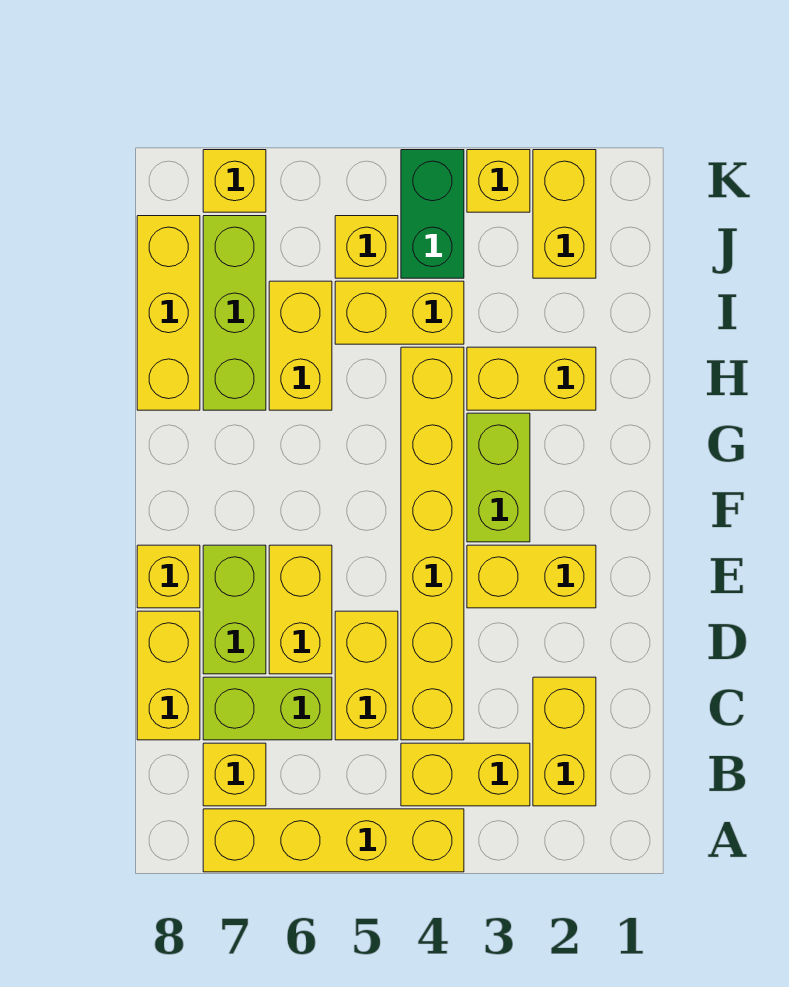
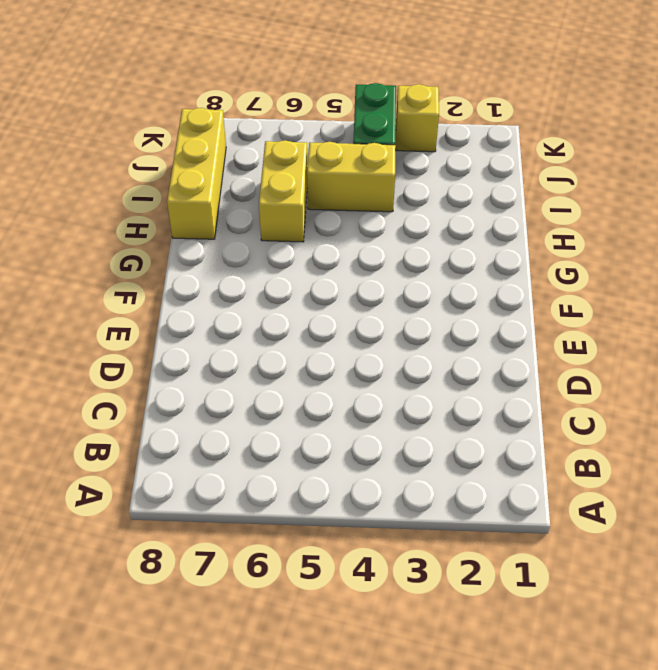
none -> yellow brick A4:A7 level 1
none -> yellow brick B2:C2 level 1
none -> yellow brick B3:B4 level 1

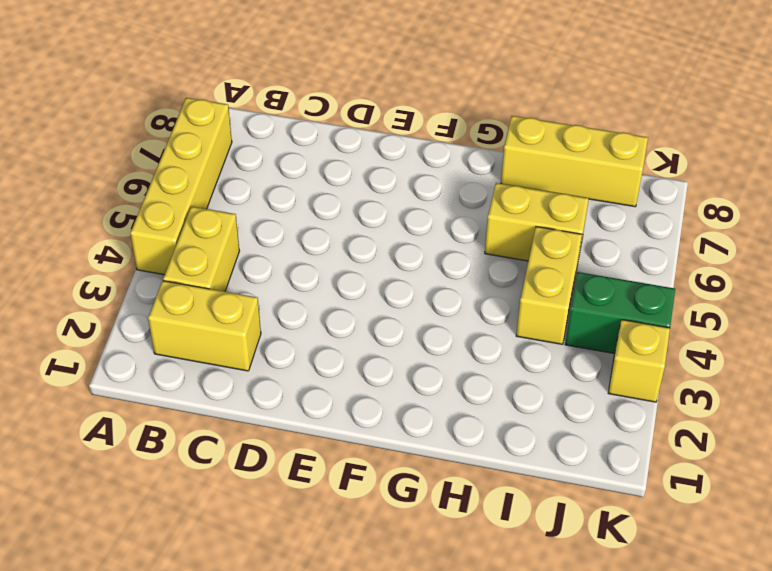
none -> yellow brick B7 level 1
none -> yellow brick C4:H4 level 1
none -> yellow brick C5:D5 level 1

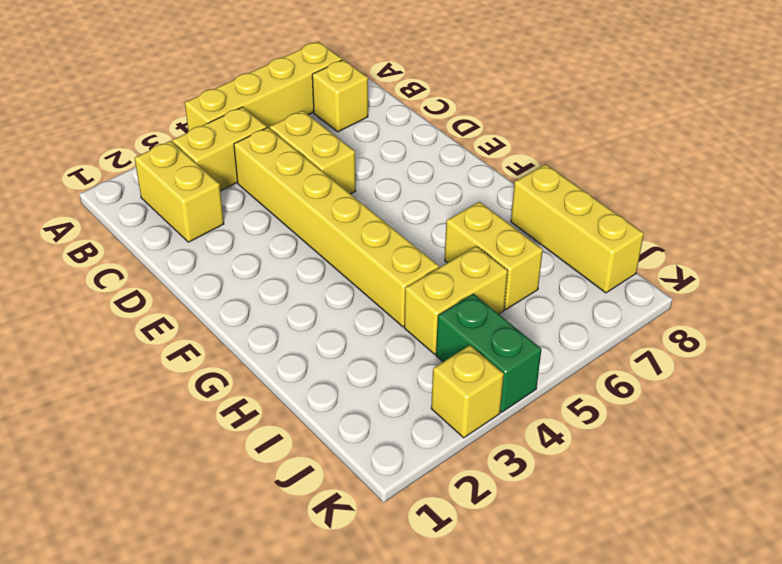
none -> lime brick C6:C7 level 1
none -> yellow brick C8:D8 level 1
none -> yellow brick D6:E6 level 1

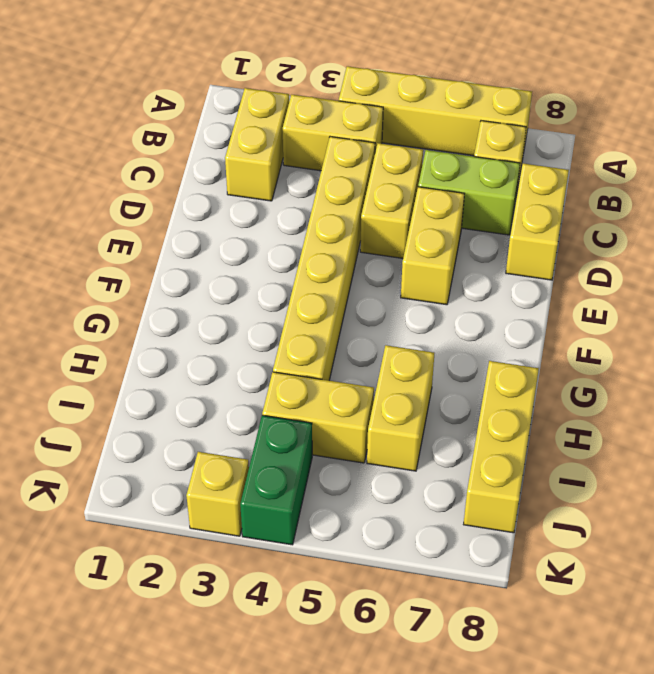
none -> lime brick D7:E7 level 1
none -> yellow brick E2:E3 level 1
none -> yellow brick E8 level 1

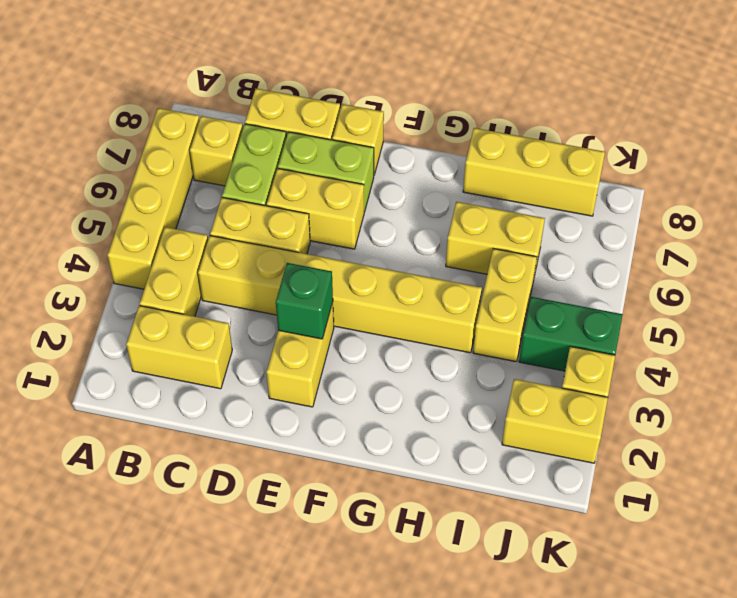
green brick E3 level 2 -> none
none -> lime brick F3:G3 level 1
none -> yellow brick H2:H3 level 1
none -> lime brick H7:J7 level 1

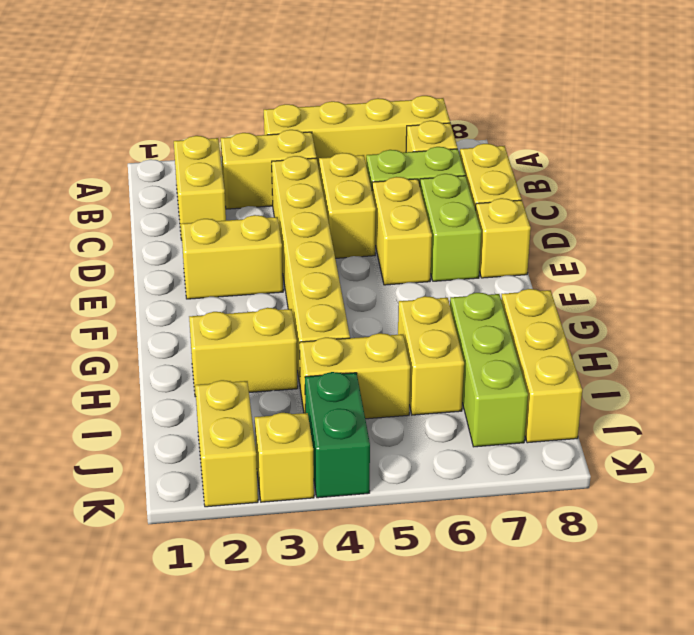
none -> lime brick F3:G3 level 1
none -> yellow brick J5 level 1
none -> yellow brick K7 level 1

